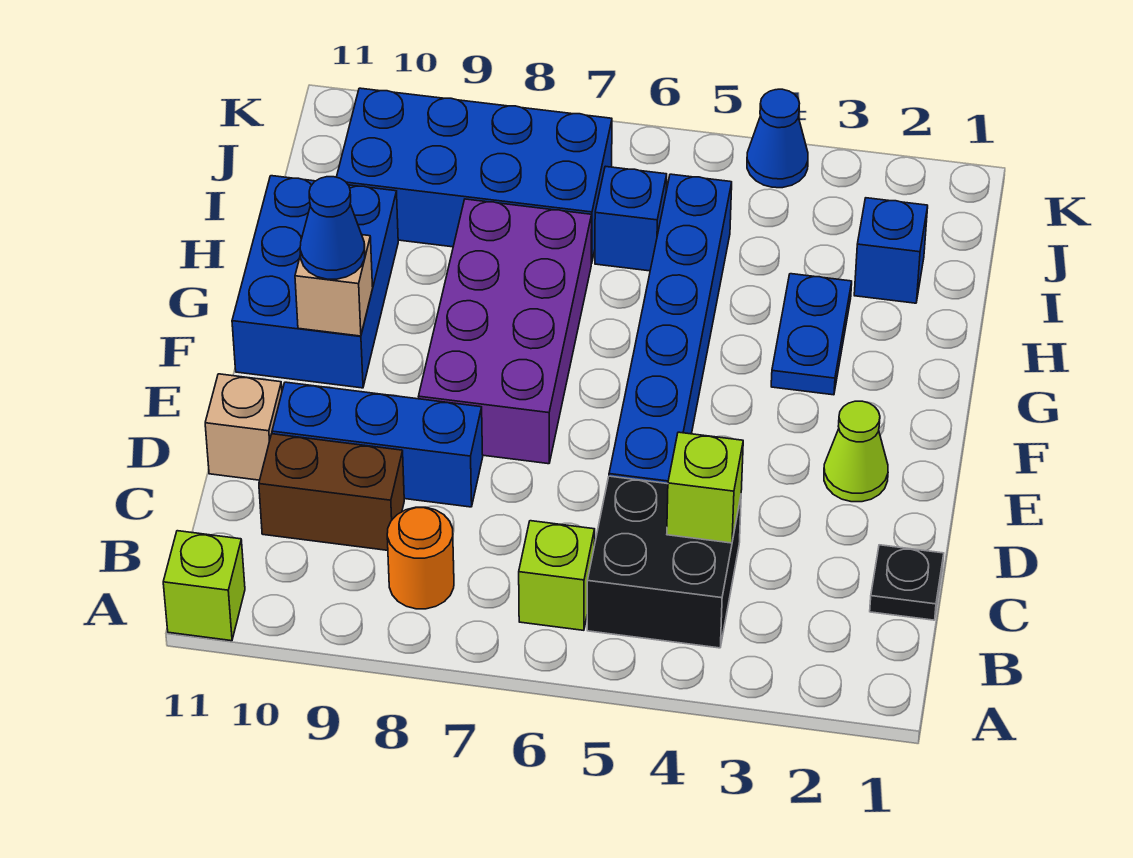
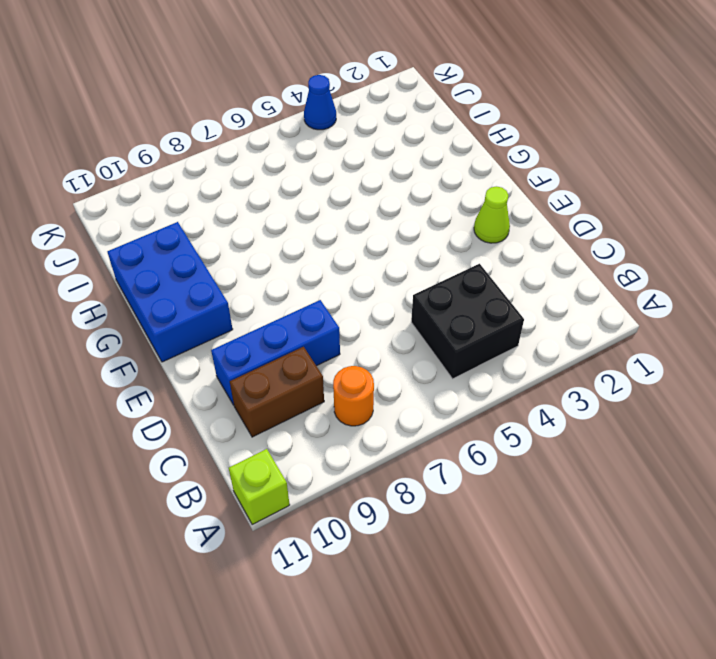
none -> lime brick B6 level 1
none -> black plate C1 level 1
none -> blue brick D5:I5 level 1

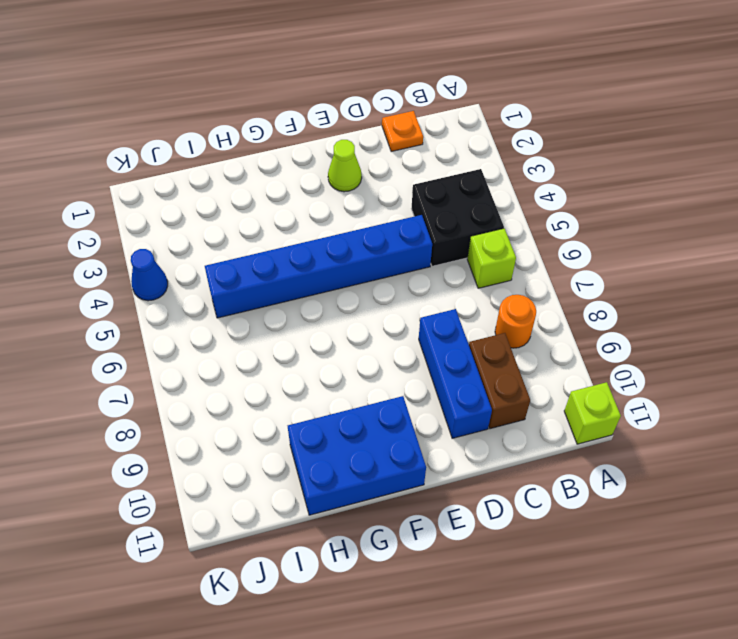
orange plate C1 level 1 -> black plate C1 level 1
none -> tan brick D11 level 1
none -> purple brick E7:H8 level 1
none -> blue plate G3:H3 level 1

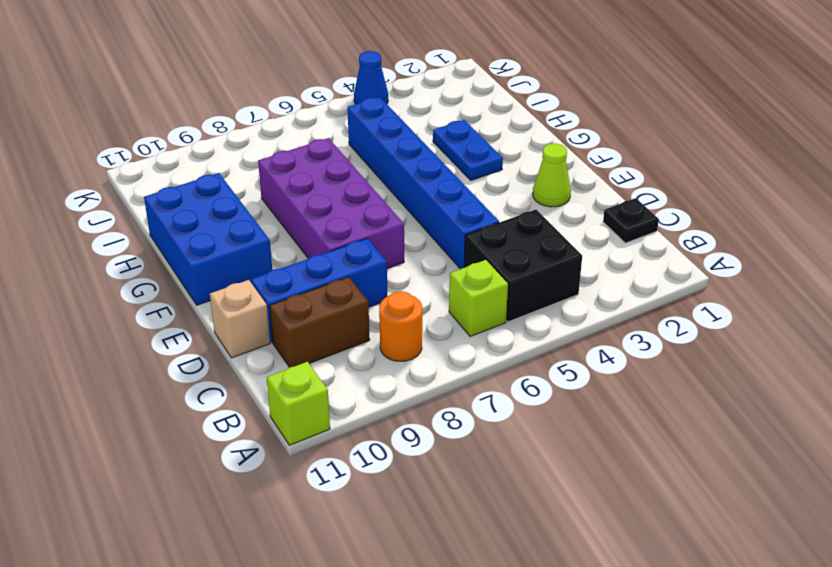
none -> blue brick I2 level 1
none -> blue brick I6 level 1
none -> blue brick I7:J10 level 1

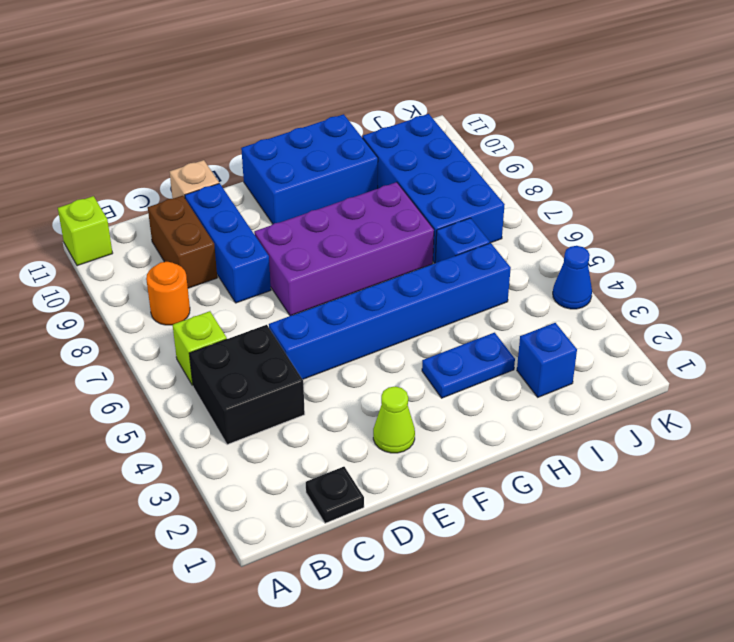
none -> lime brick C4 level 2
none -> tan brick F10 level 2
none -> blue cone F10 level 3

